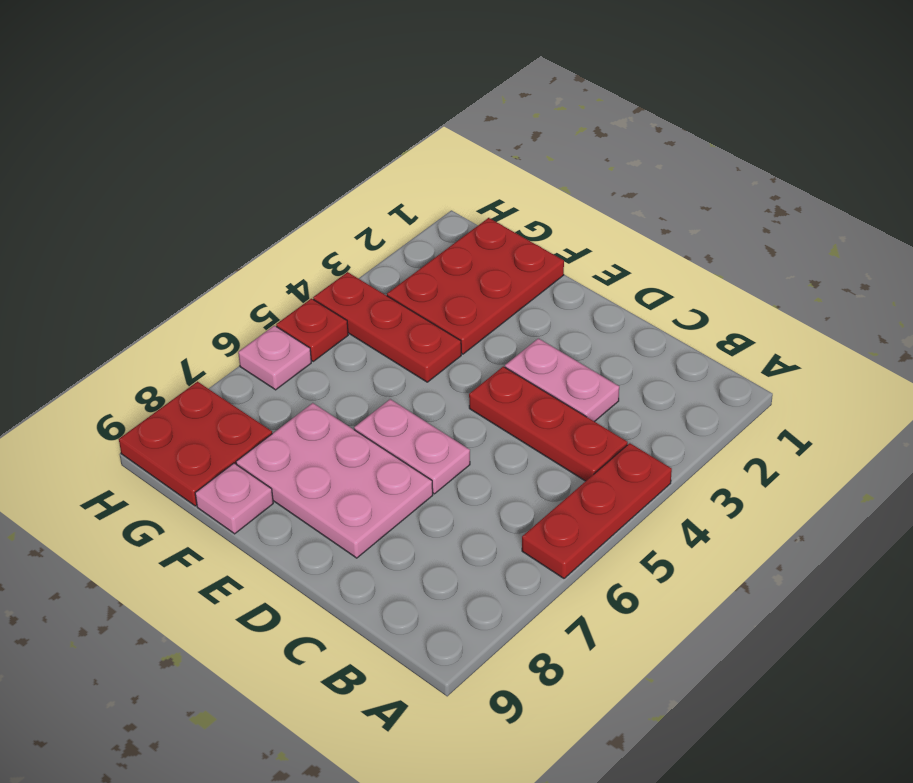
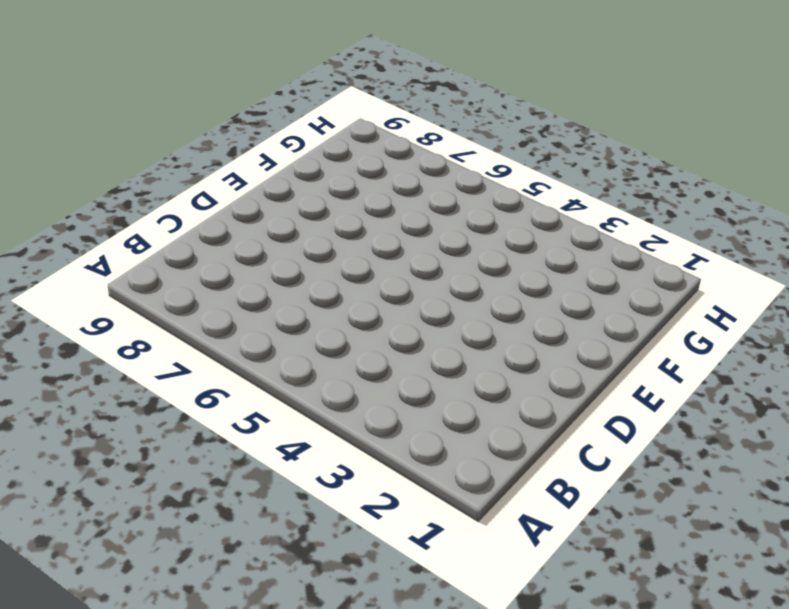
none -> red plate A4:A6 level 1
none -> red plate B4:D4 level 1

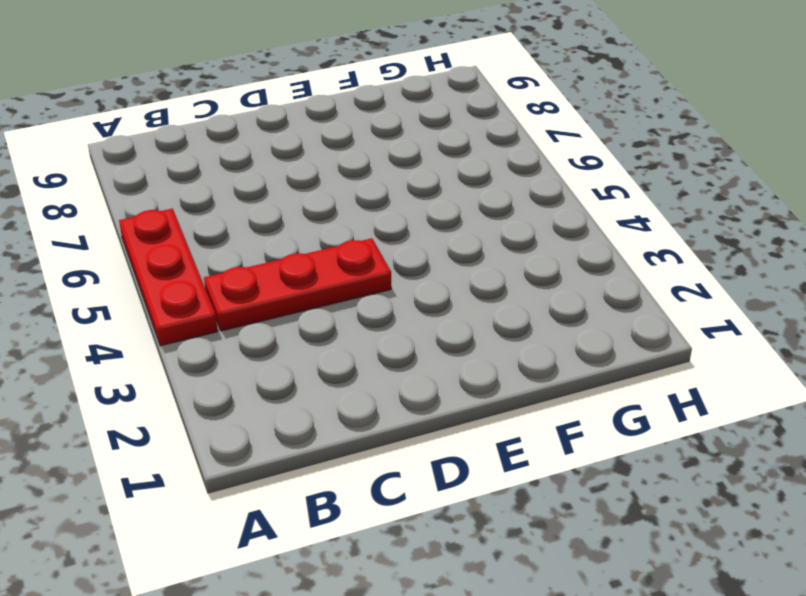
none -> pink plate C3:D3 level 1
none -> pink plate D6:E6 level 1

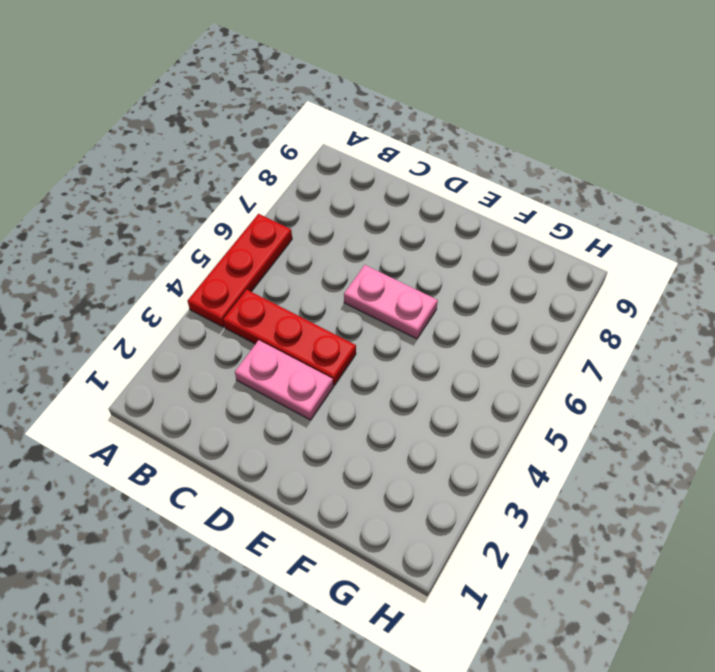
none -> pink plate D7:F8 level 1
none -> red plate F1:G3 level 1

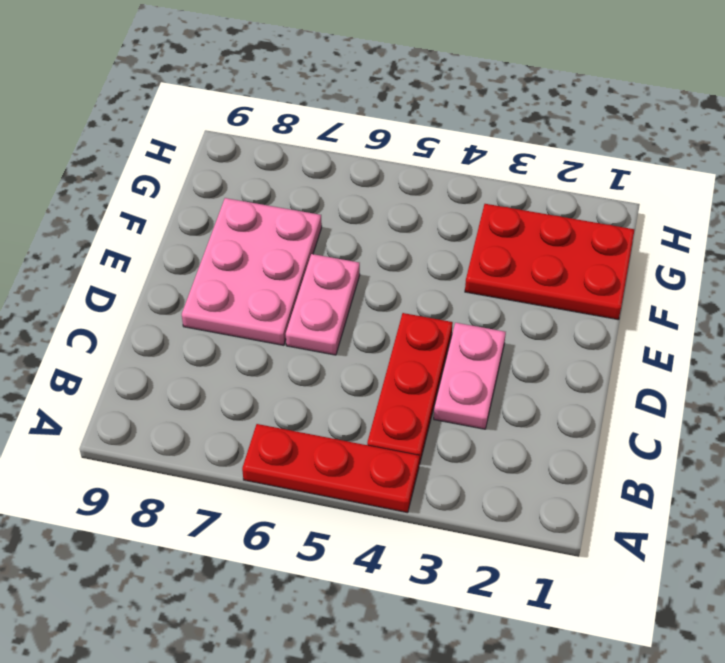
none -> red plate F4:H4 level 1
none -> pink plate F9 level 1

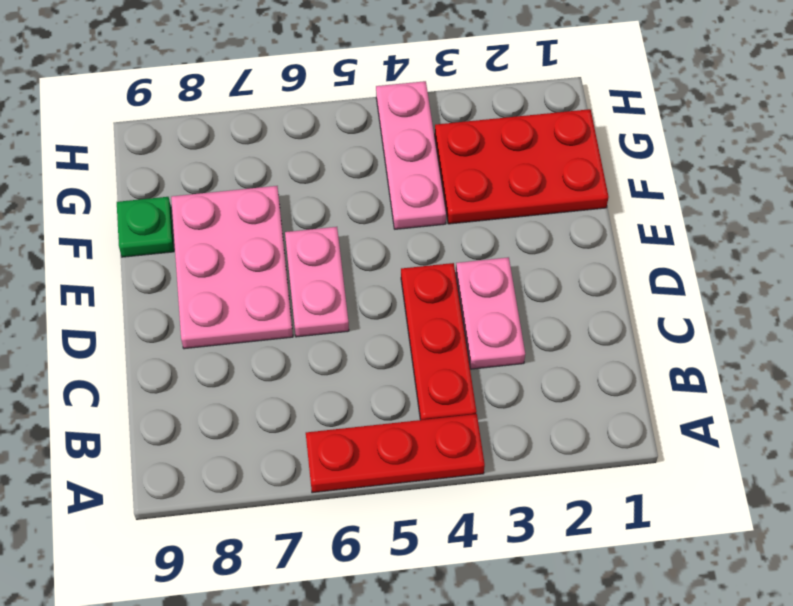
pink plate F4:H4 level 1 -> red plate F4:H4 level 1
green plate F9 level 1 -> pink plate F9 level 1
none -> red plate G8:H9 level 1
none -> red plate H5 level 1

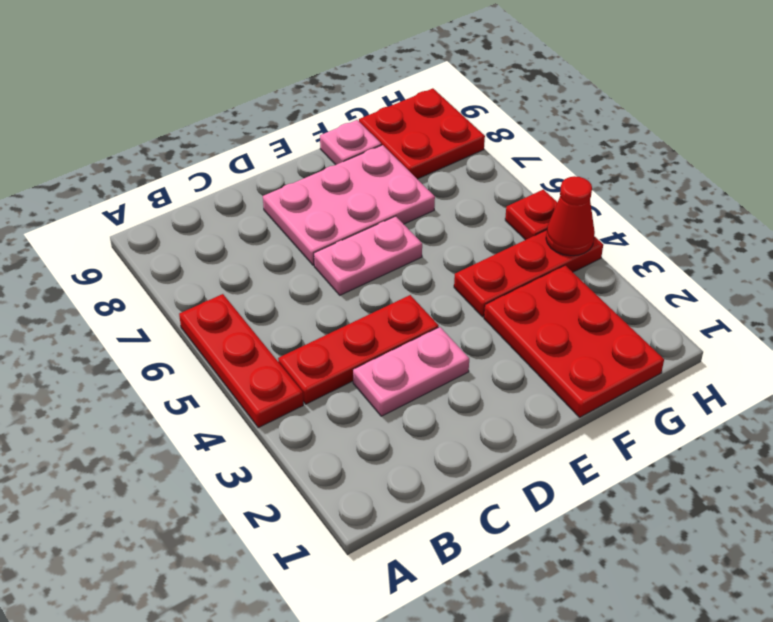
red cone H4 level 2 -> none
none -> pink plate H6 level 1

